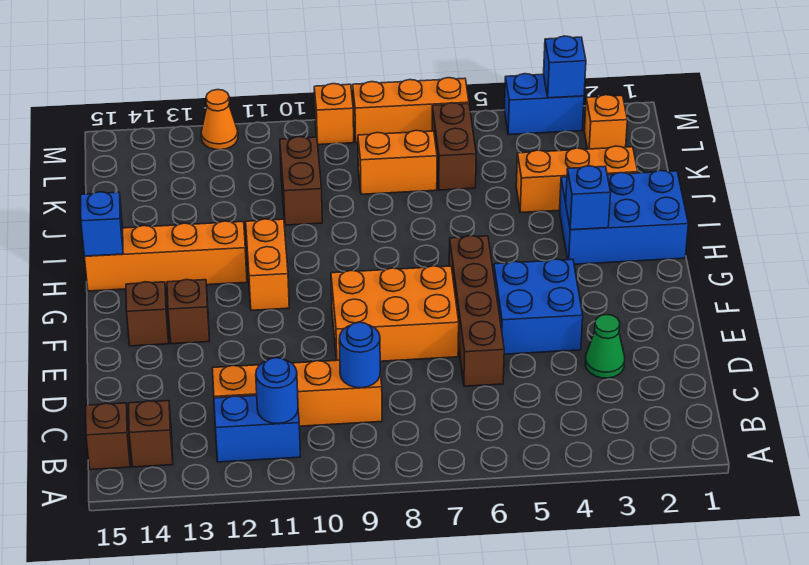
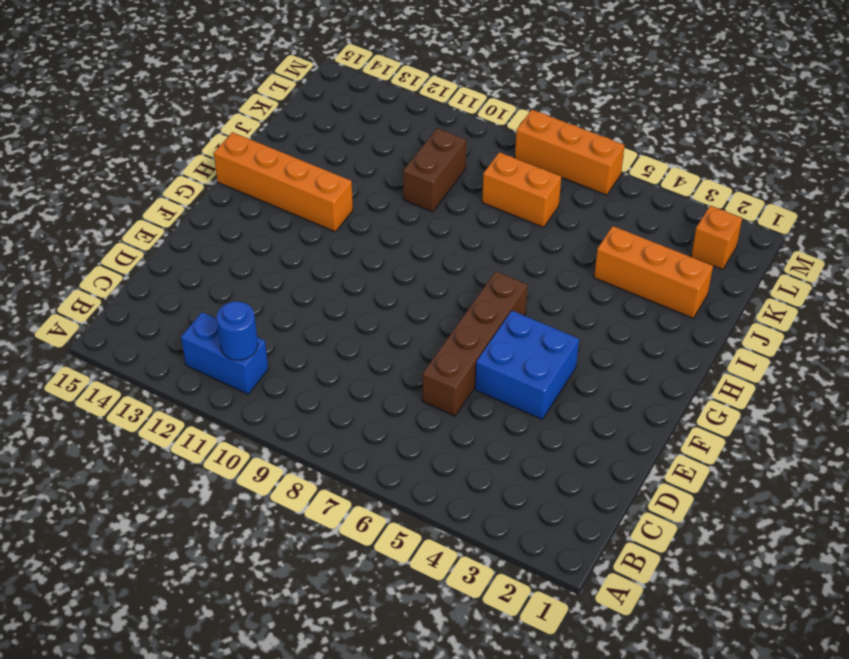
none -> brown brick B14 level 1
none -> brown brick B15 level 1
none -> orange brick C9:C12 level 1

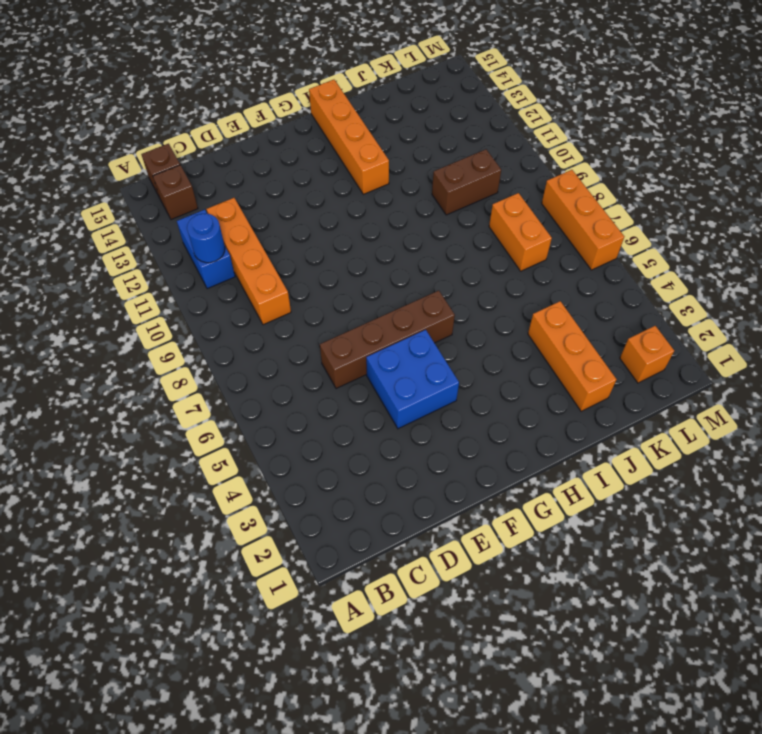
none -> green cone D3 level 1
none -> orange brick E7:F9 level 1
none -> brown brick F13 level 1

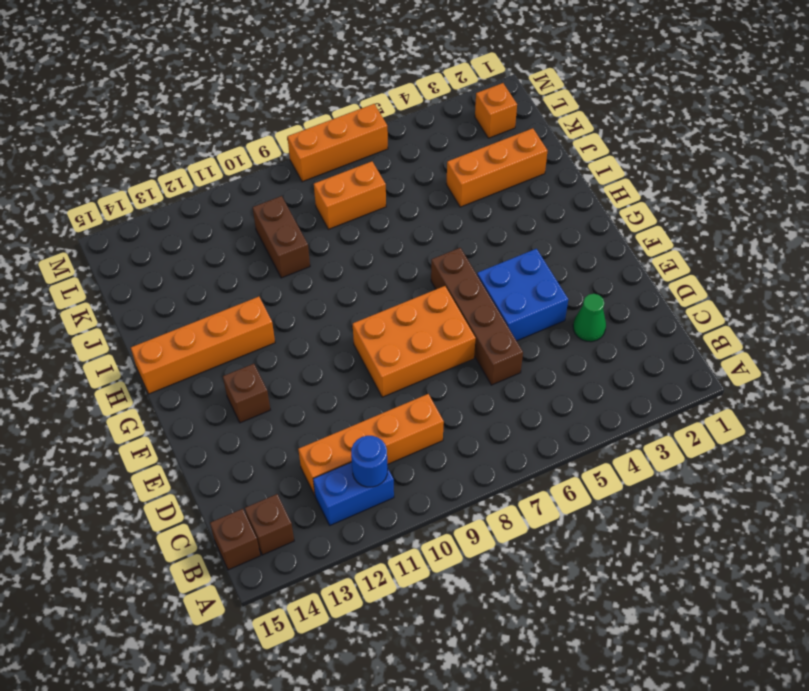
none -> brown brick F14 level 1
none -> orange brick G11:H11 level 1
none -> blue brick H1:I3 level 1

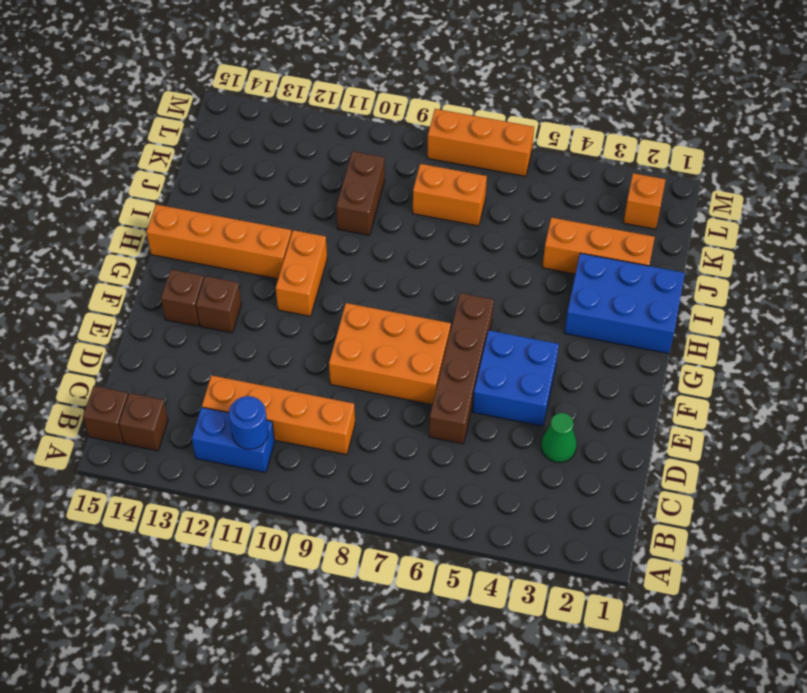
none -> brown brick K6:L6 level 1
none -> blue brick M3:M4 level 1
none -> orange brick M9 level 1

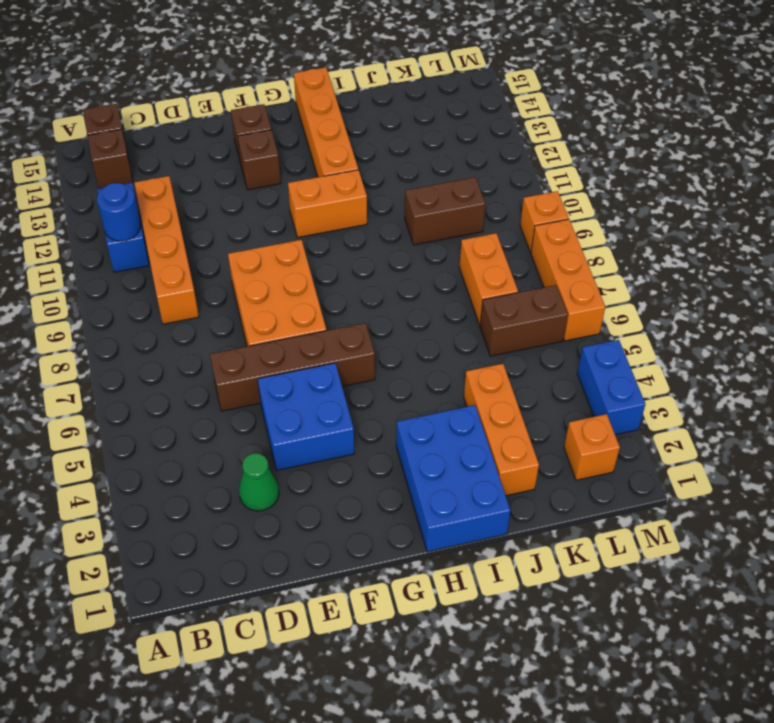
none -> orange cone M12 level 1
none -> blue round brick C9 level 2
none -> blue brick H3 level 2

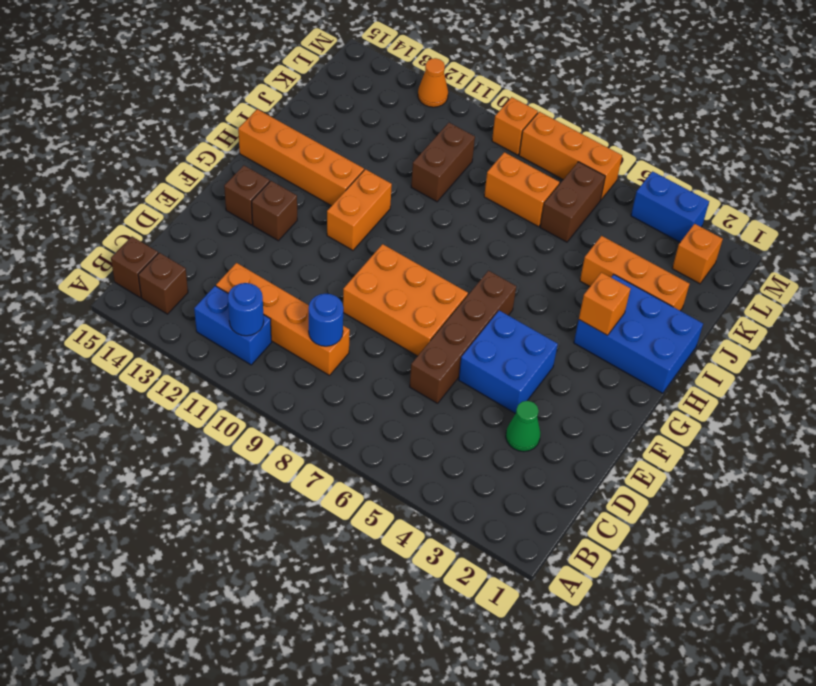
orange brick H3 level 2 -> blue brick H3 level 2
none -> blue brick H15 level 2
none -> blue brick M3 level 2

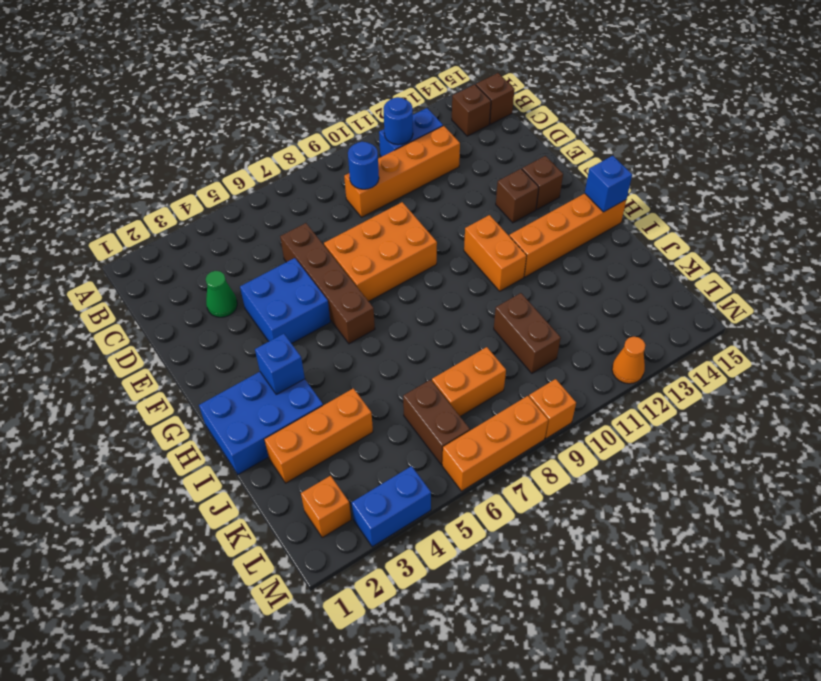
none -> blue brick M3 level 2

